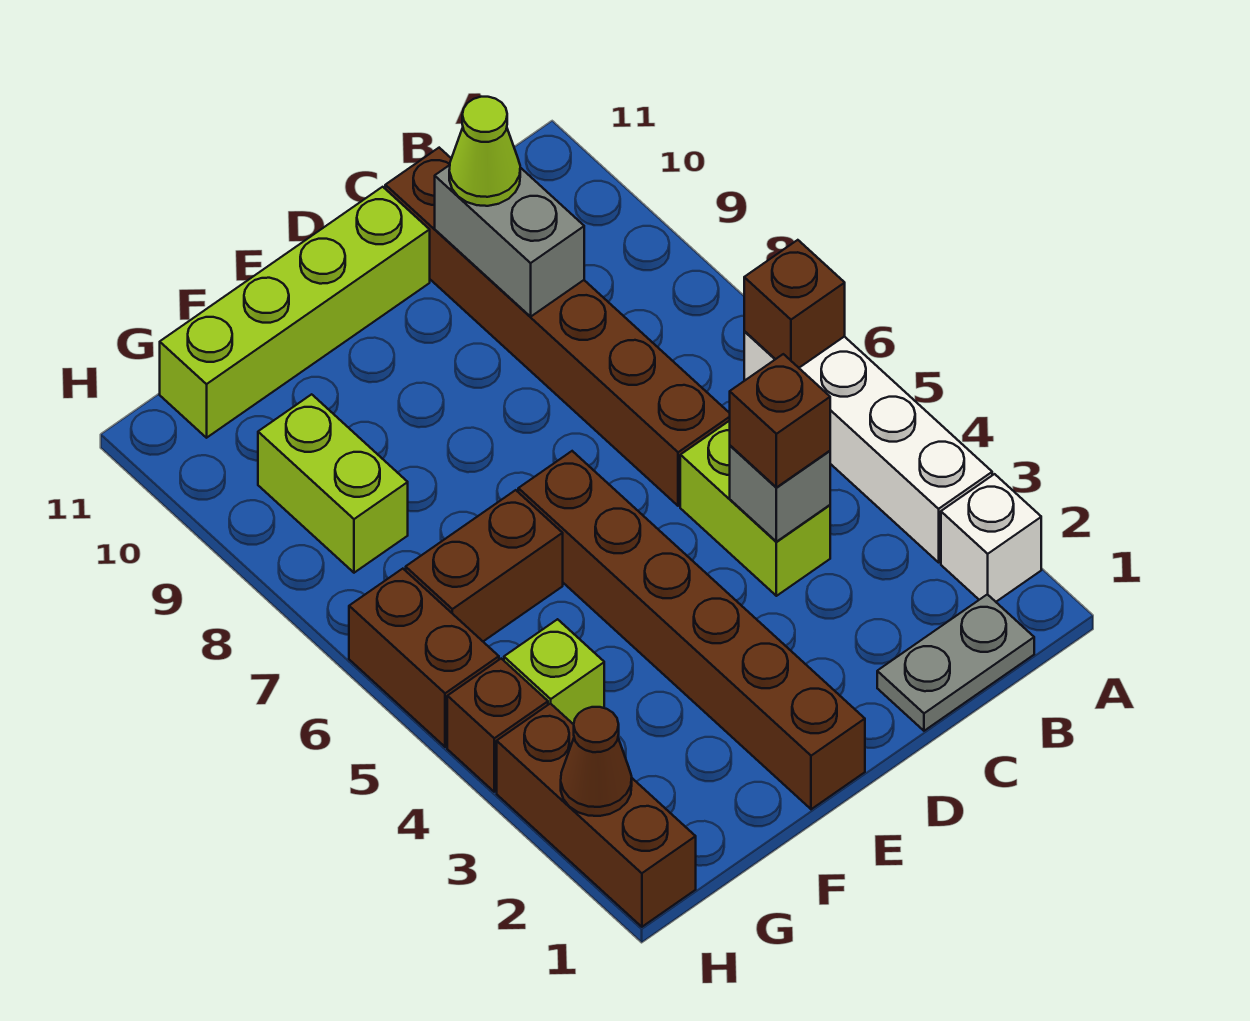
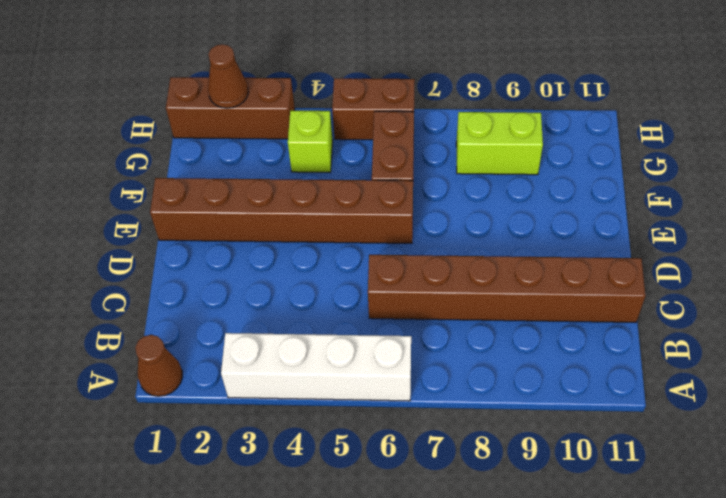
brown cone A1 level 1 -> none
none -> white brick A2 level 1
none -> grey plate B1:C1 level 1
none -> lime brick C4:C5 level 1

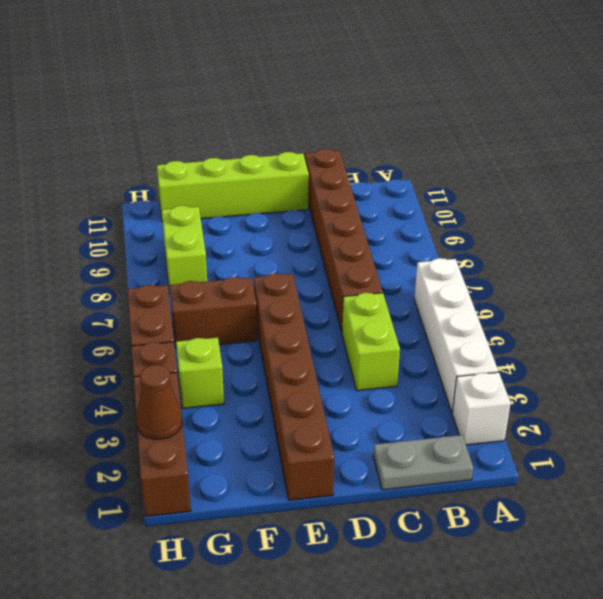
none -> brown brick A6 level 2
none -> grey brick C4 level 2
none -> grey brick C9:C10 level 2

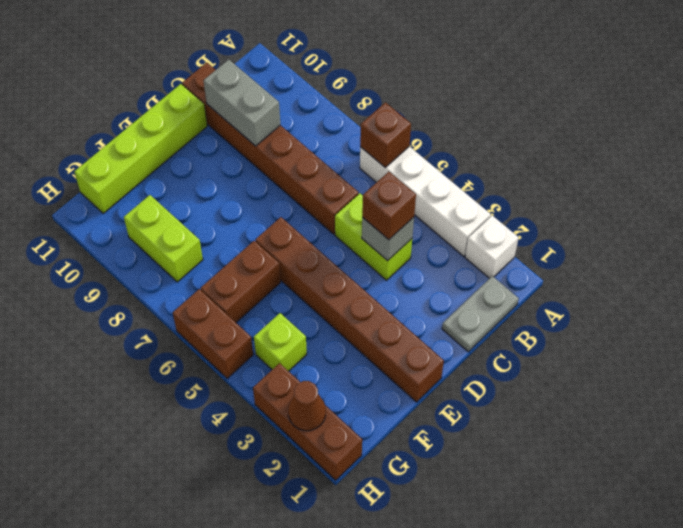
none -> brown brick H4 level 1
none -> lime cone C10 level 3

